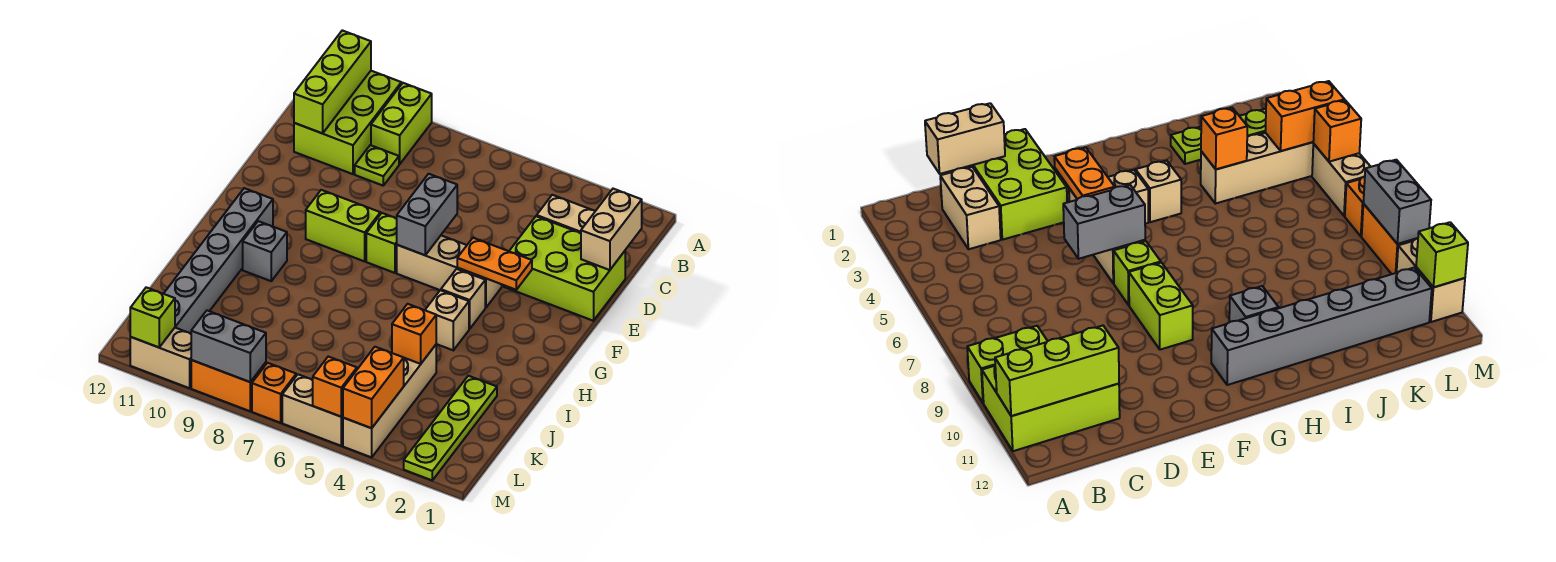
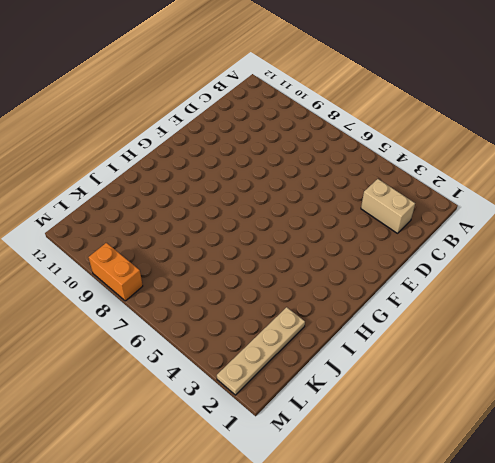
tan plate J2:M2 level 1 -> lime plate J2:M2 level 1
none -> lime brick A9:B9 level 1
none -> lime brick A10:C11 level 1
none -> lime plate C9 level 1

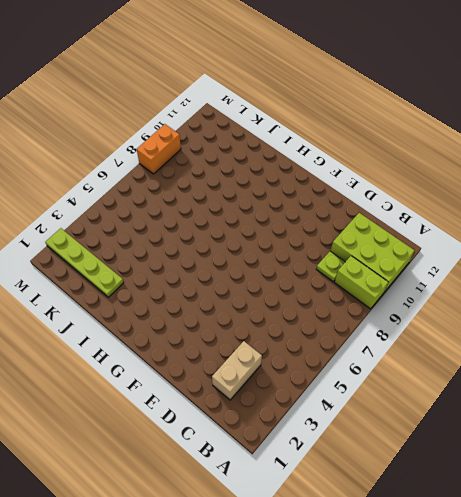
none -> lime brick D1:E3 level 1
none -> tan brick F4:F6 level 1
none -> lime brick F7 level 1

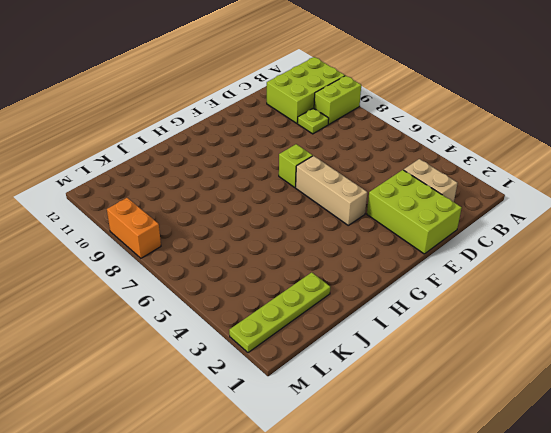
none -> lime brick F8:F9 level 1
none -> tan brick G4 level 1
none -> grey brick G11:L11 level 1

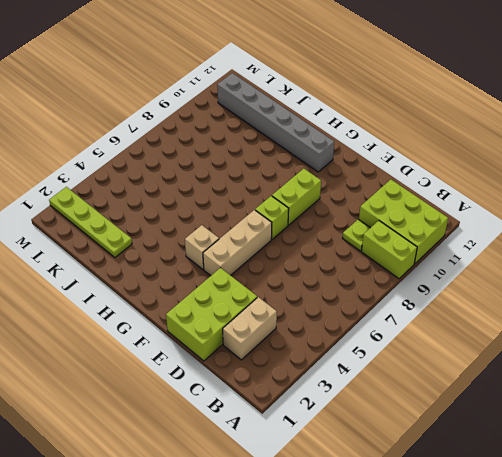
none -> tan brick H4 level 1
none -> grey brick H10 level 1
none -> tan brick J4:M4 level 1

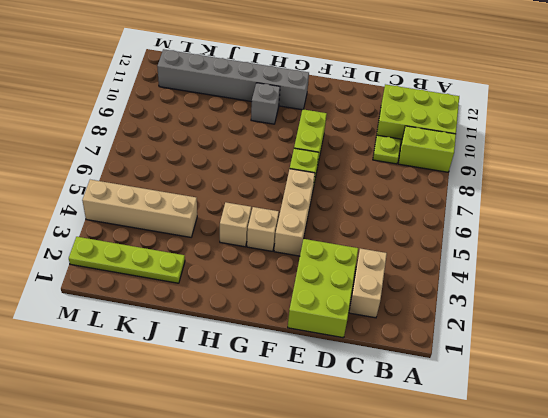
none -> tan brick M5:M6 level 1
none -> orange brick M7 level 1
none -> orange brick M8:M9 level 1

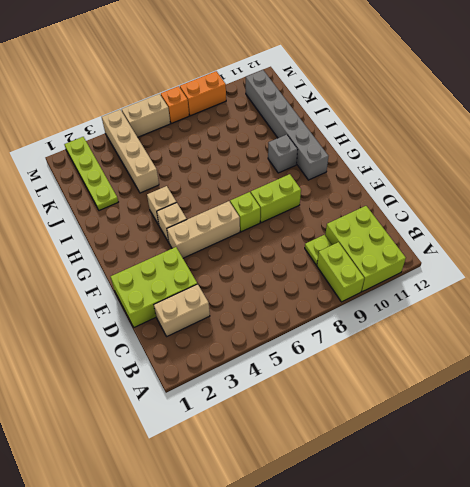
none -> tan brick M10:M11 level 1
none -> lime brick A11:C11 level 2
none -> tan brick C1:D1 level 2

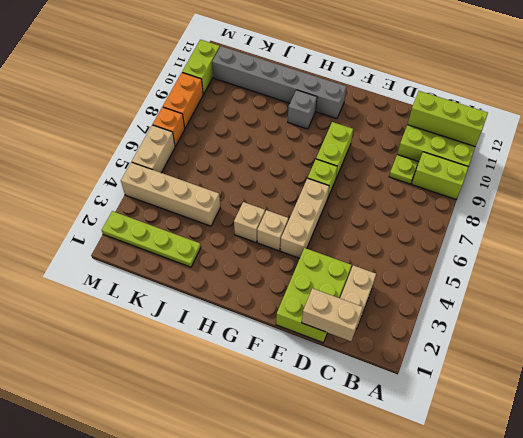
lime brick M10:M11 level 1 -> tan brick M10:M11 level 1
none -> grey brick E6:F6 level 2
none -> orange plate F3:F4 level 2
none -> orange brick J4 level 2

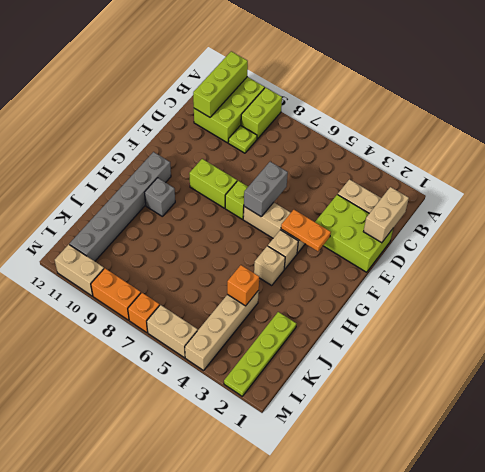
none -> orange brick L4:M4 level 2
none -> orange brick M5 level 2
none -> grey brick M8:M9 level 2

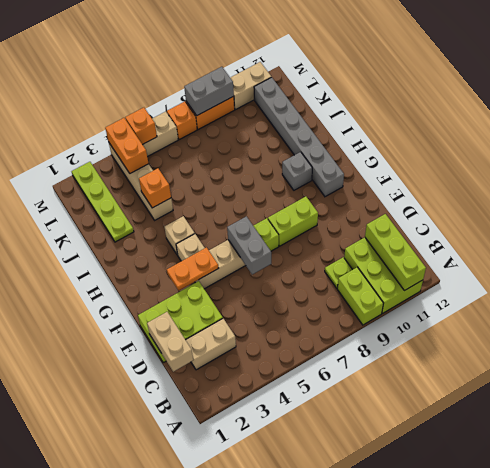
none -> lime brick M11 level 2

